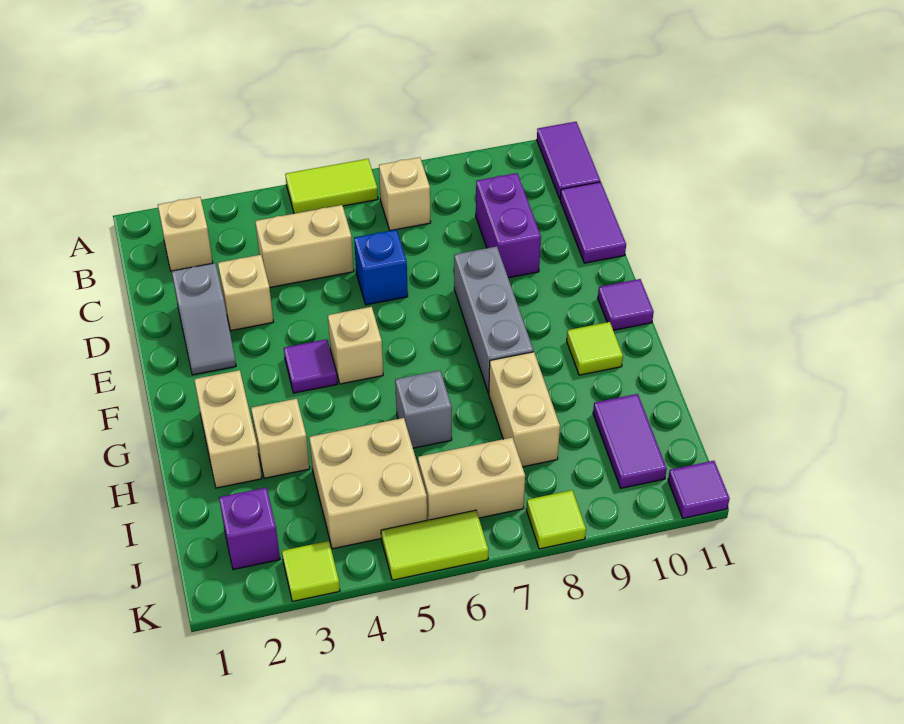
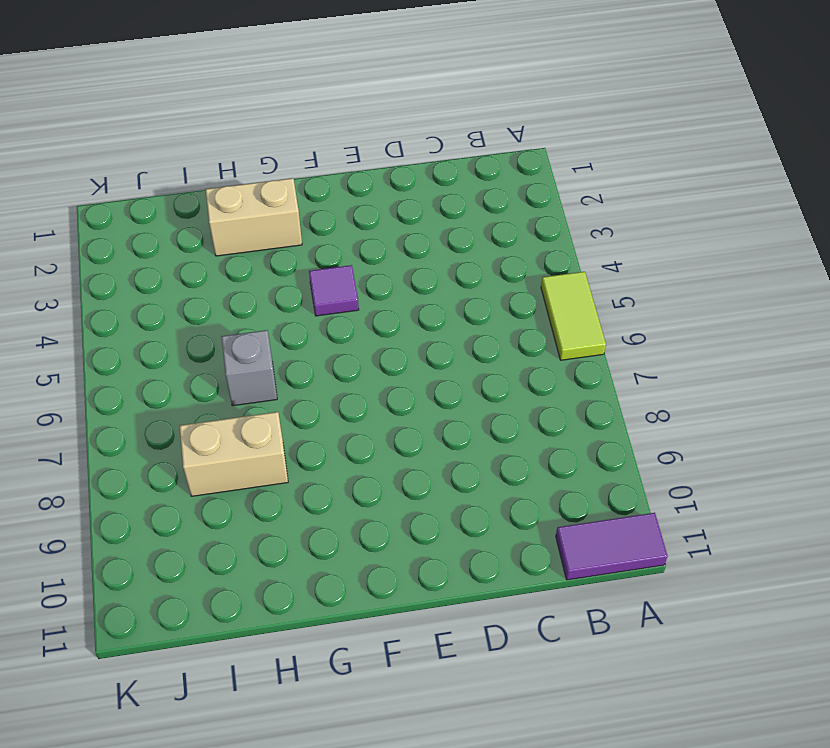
none -> tan brick B2 level 1
none -> tan brick B7 level 1
none -> tan brick C4:C5 level 1

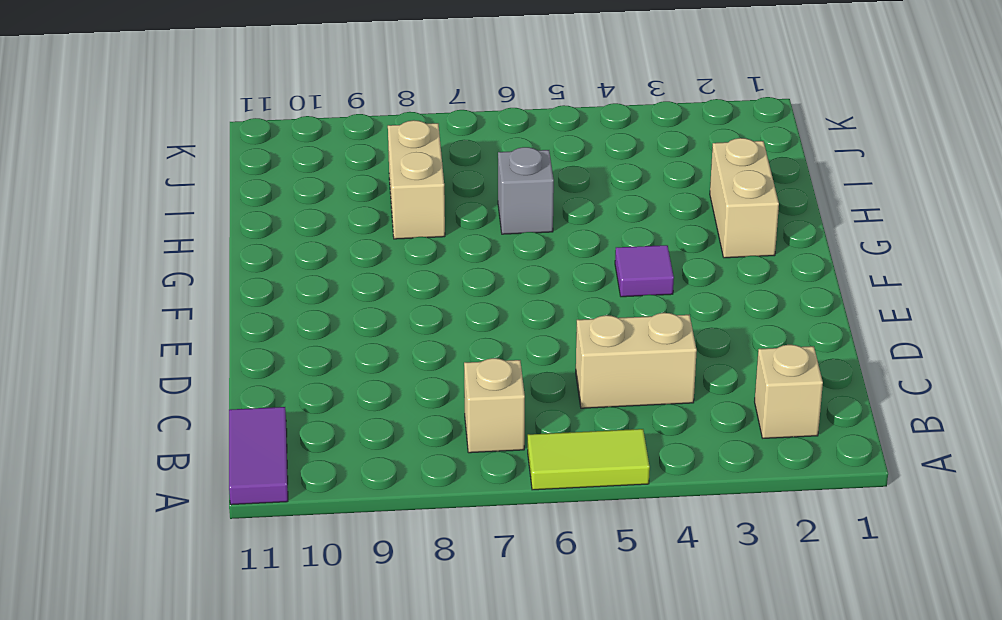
none -> purple brick C9:D9 level 1
none -> purple tile C11:D11 level 1
none -> grey slope D2:E2 level 1 top D

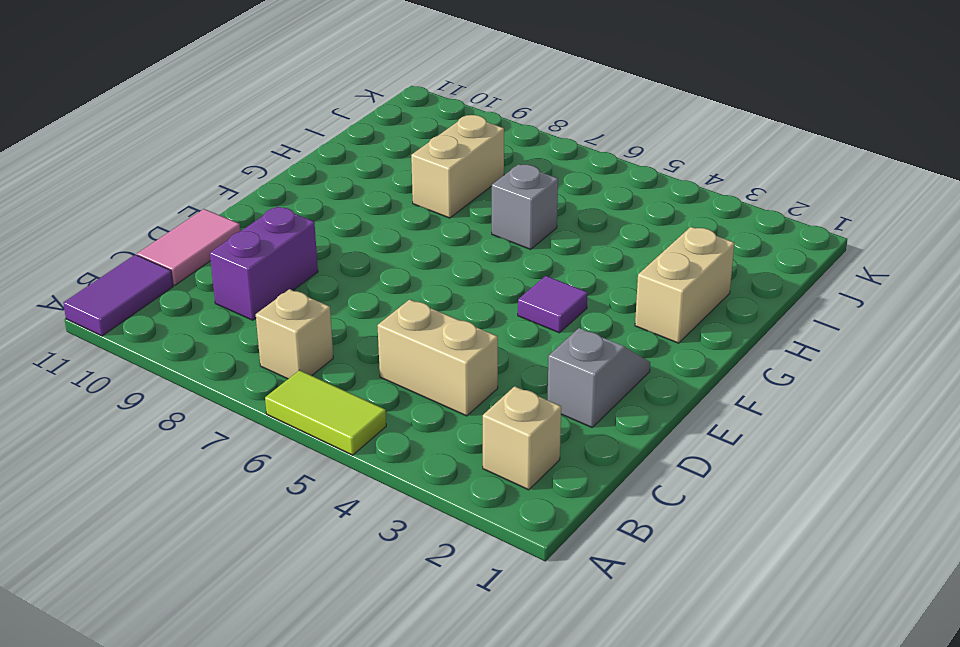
pink tile C11:D11 level 1 -> purple tile C11:D11 level 1
none -> tan brick D3 level 1
none -> blue brick D6 level 1
none -> grey brick E8:G8 level 1

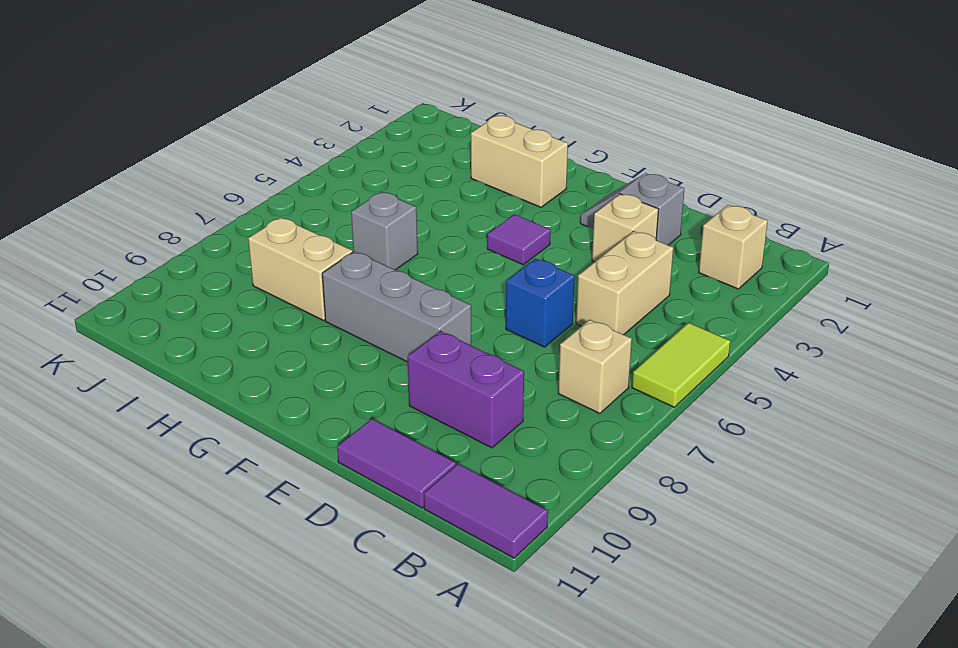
none -> tan brick F5 level 1
none -> purple tile F11 level 1
none -> lime tile G10 level 1

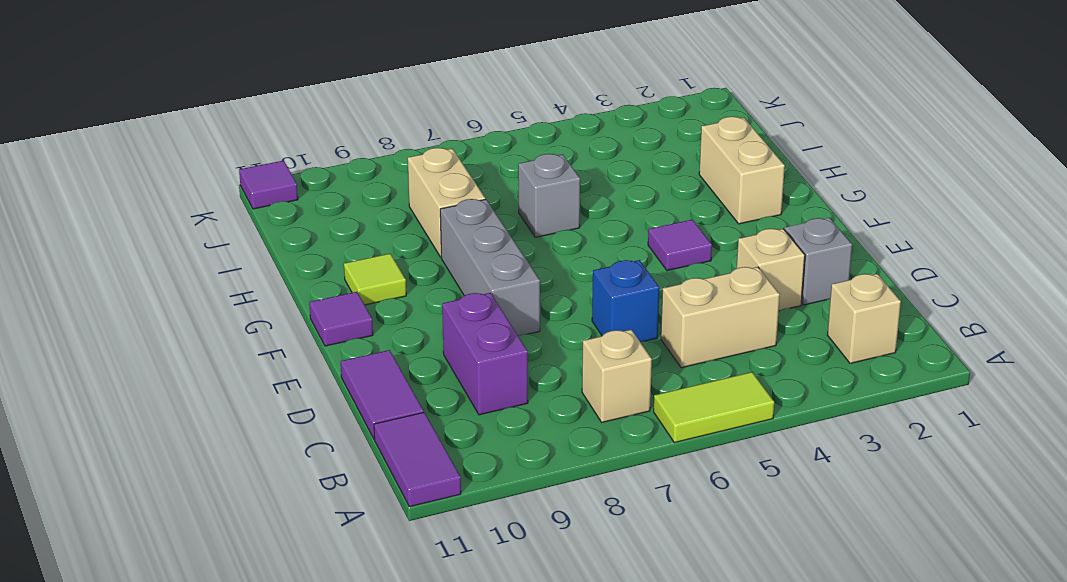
none -> tan brick F5 level 1
none -> tan brick H3 level 1
none -> tan brick I4:J5 level 1

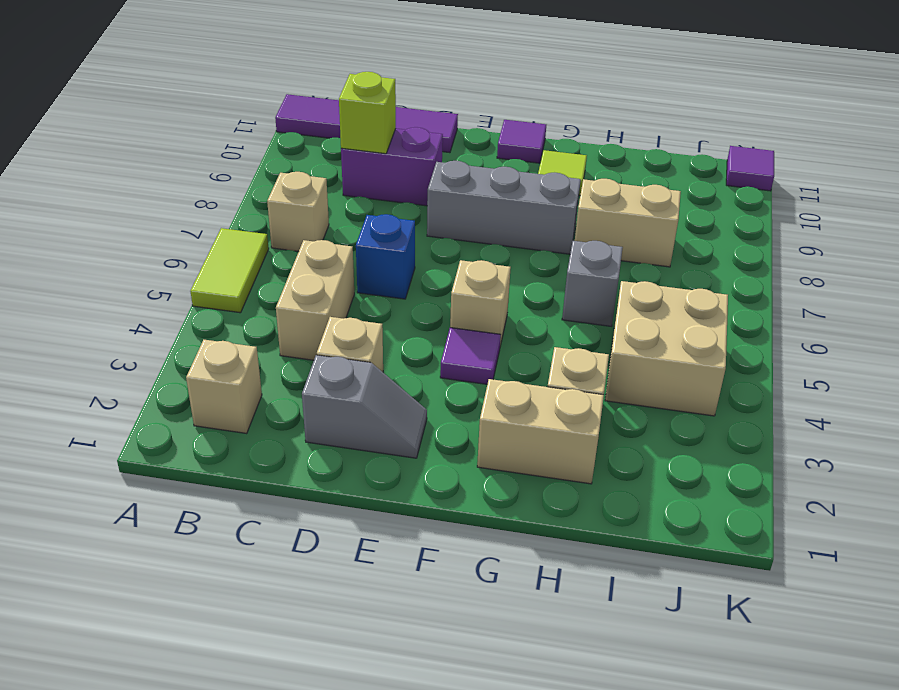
lime brick C9 level 2 -> none
none -> purple tile I10:J10 level 1
none -> purple brick J2 level 1
none -> tan brick J6:J7 level 1

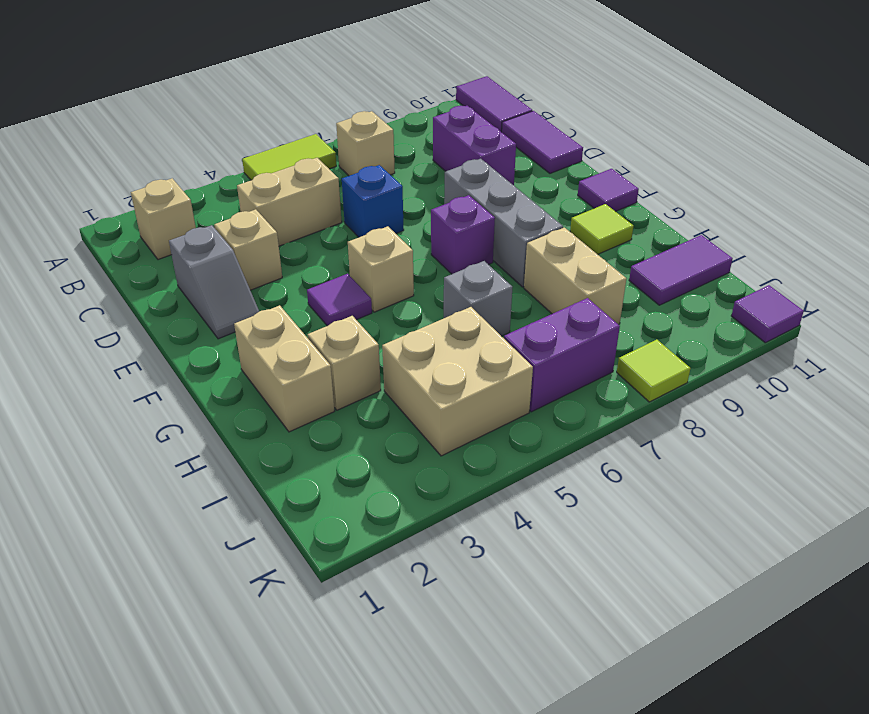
purple brick F7 level 1 -> purple brick J2 level 1
purple tile I10:I11 level 1 -> purple tile I10:J10 level 1
purple brick J6:J7 level 1 -> tan brick J6:J7 level 1
none -> lime tile K3 level 1
none -> lime tile K5:K6 level 1

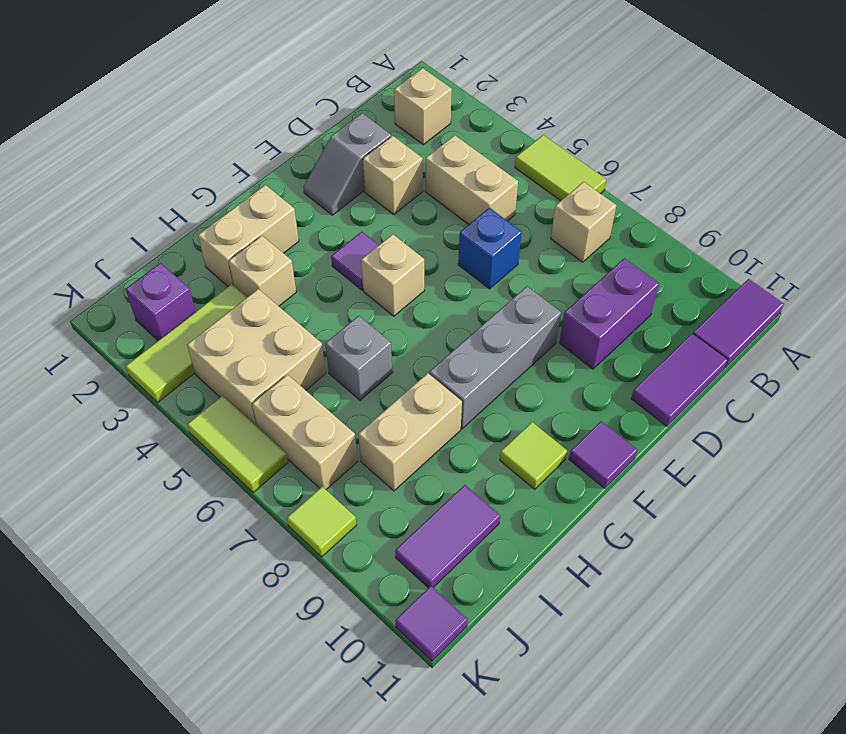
lime tile I3:K3 level 1 -> lime tile K3 level 1

